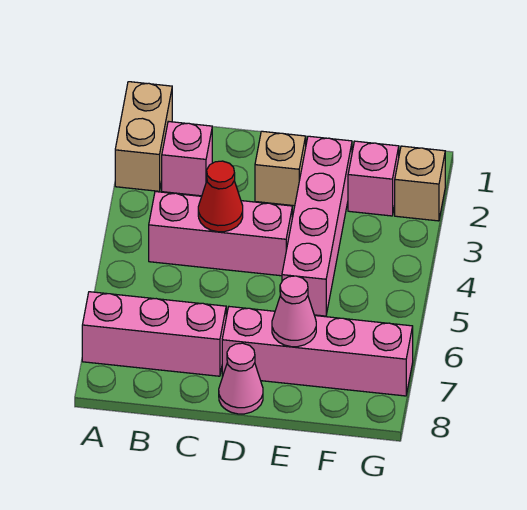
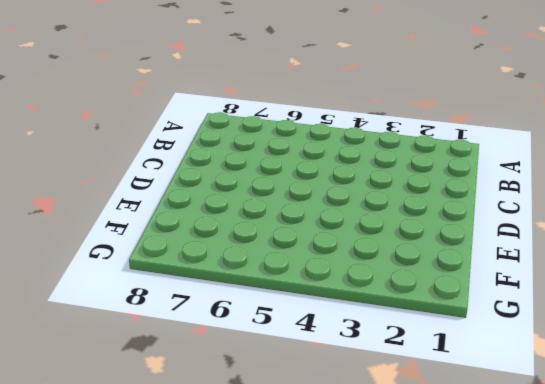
none -> tan brick A1:A2 level 1
none -> pink brick A7:C7 level 1
none -> pink brick B2 level 1

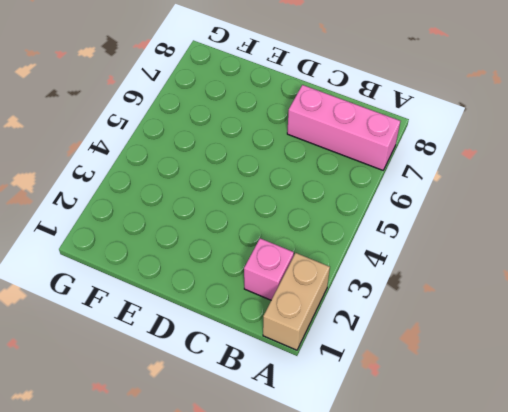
none -> pink brick B4:D4 level 1
none -> tan brick D2 level 1
none -> pink brick D7:G7 level 1

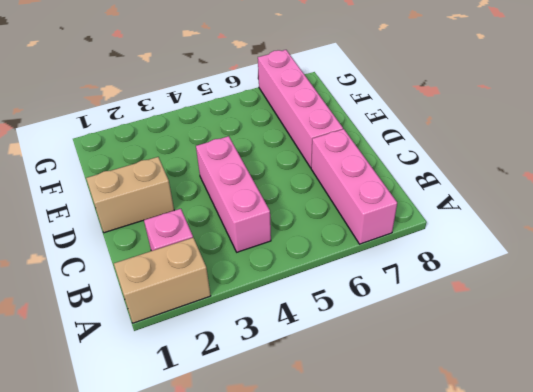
tan brick D1:D2 level 1 -> tan brick D2 level 1
none -> pink cone D8 level 1
none -> pink brick E2:E5 level 1
none -> pink brick F2 level 1

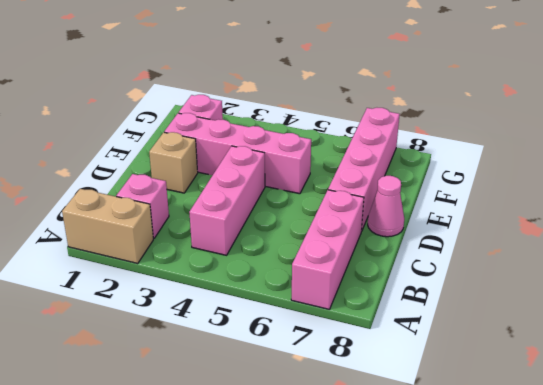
none -> tan brick G2 level 1
none -> red cone C4 level 2
none -> pink cone E7 level 2

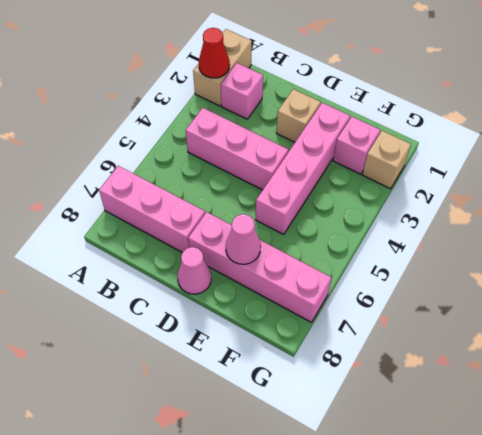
red cone A2 level 2 -> red cone C4 level 2

